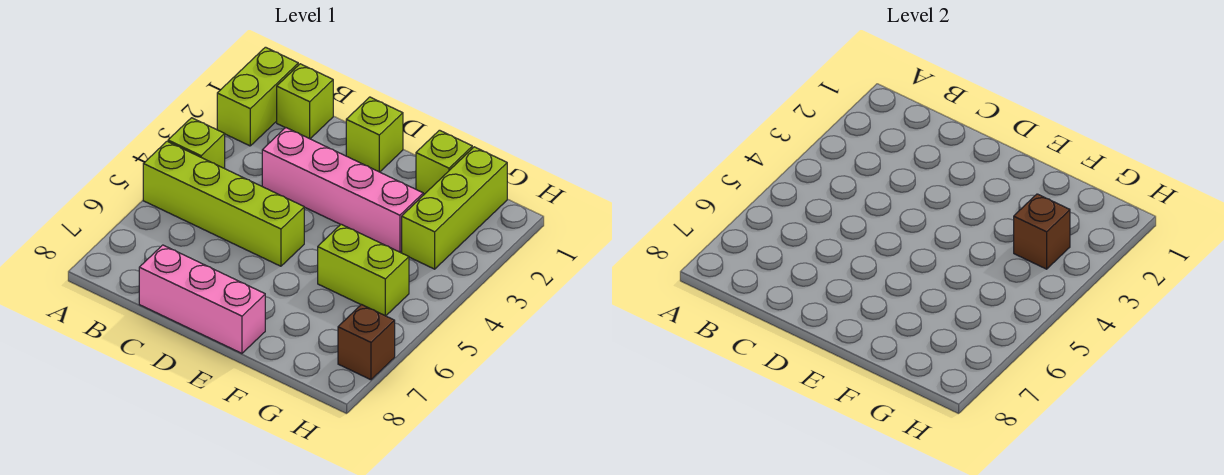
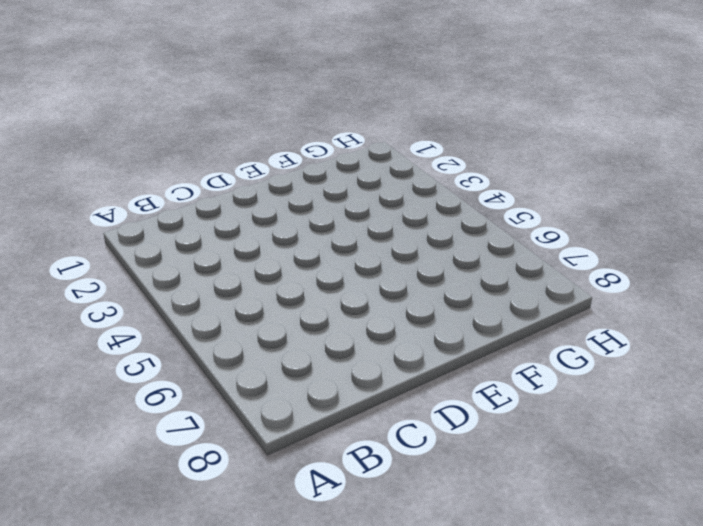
none -> lime brick A1:A2 level 1
none -> lime brick A4 level 1
none -> lime brick A5:D5 level 1

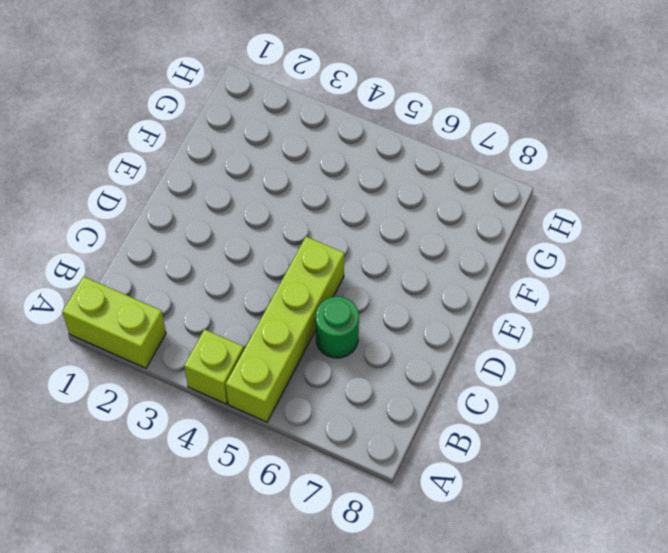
green round brick C6 level 1 -> none
none -> lime brick B1 level 1
none -> pink brick C3:F3 level 1
none -> pink brick C8:E8 level 1

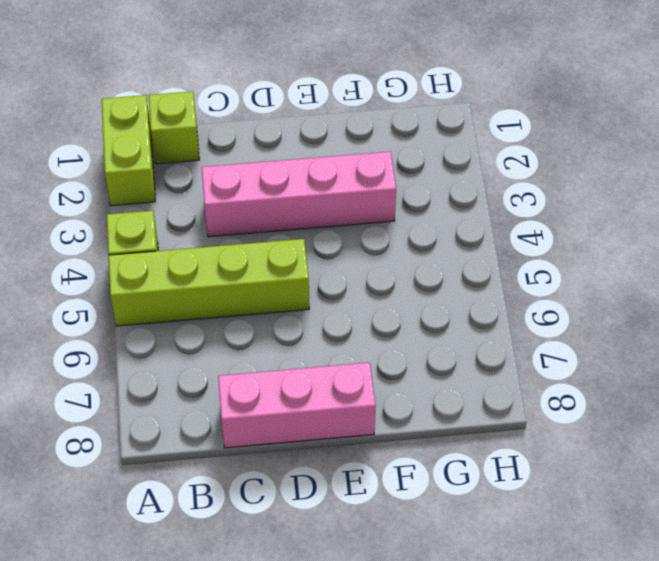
none -> lime brick D1 level 1
none -> lime brick F1 level 1
none -> lime brick F5:G5 level 1

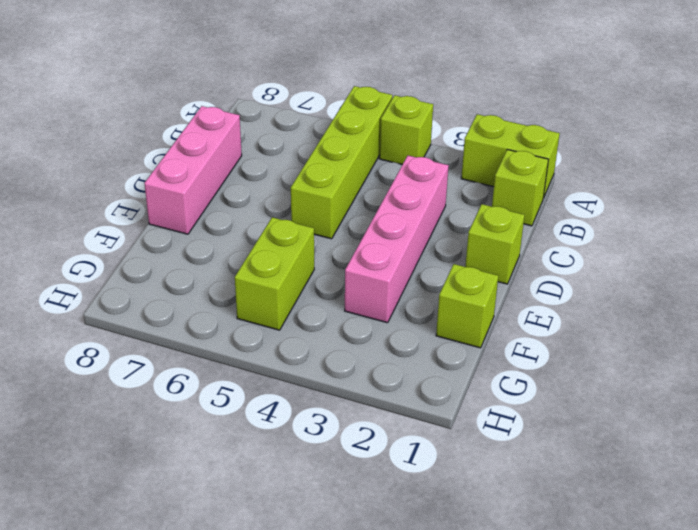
none -> lime brick G1:G3 level 1
none -> brown brick H7 level 1
none -> brown brick G3 level 2

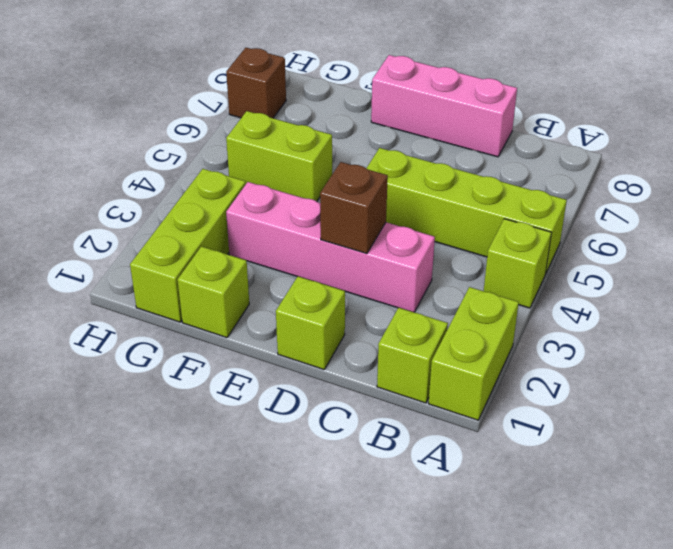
brown brick D3 level 2 -> brown brick G3 level 2

